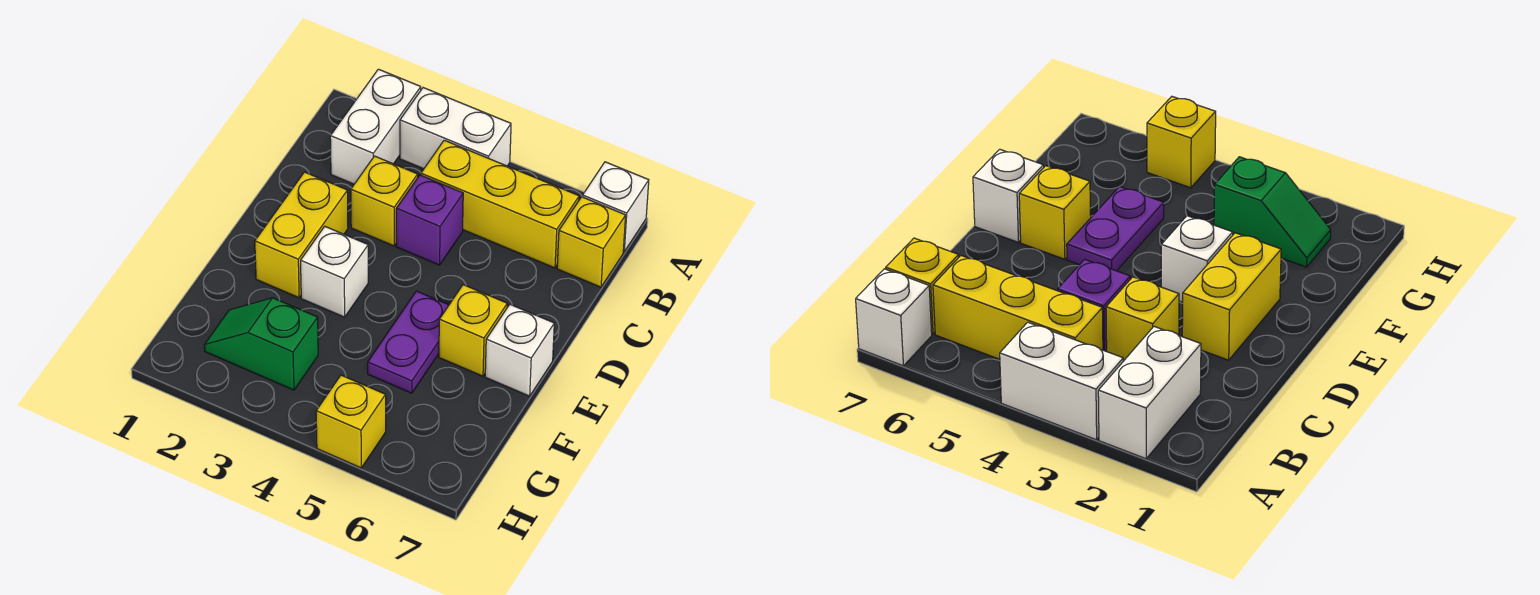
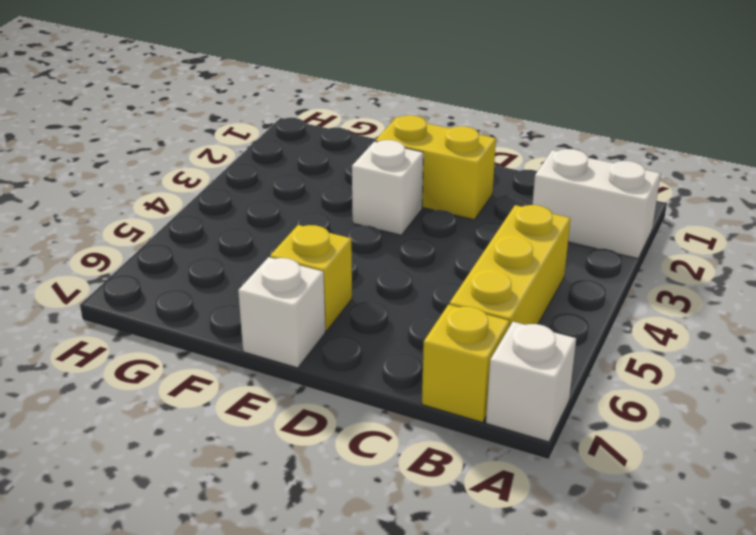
none -> white brick A3:A4 level 1
none -> yellow brick C3 level 1
none -> purple brick C4 level 1

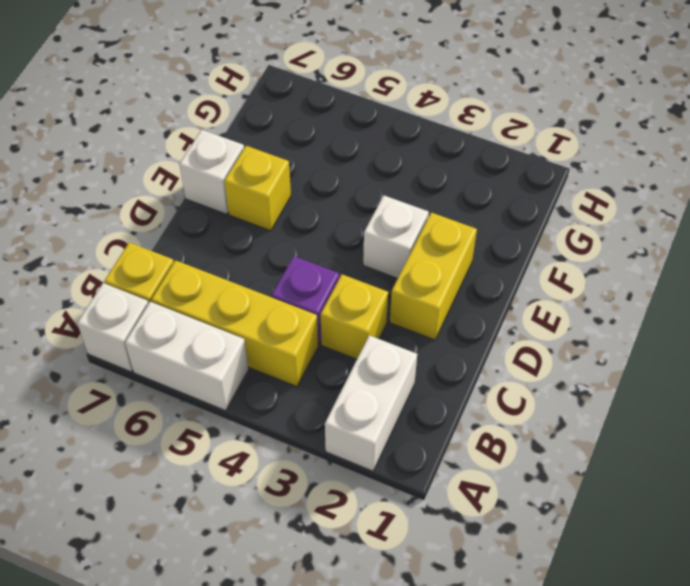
white brick A5:A6 level 1 -> white brick A3:A4 level 1
none -> purple plate E5:F5 level 1
none -> green slope G2:G3 level 1 top 3
none -> yellow brick H5 level 1

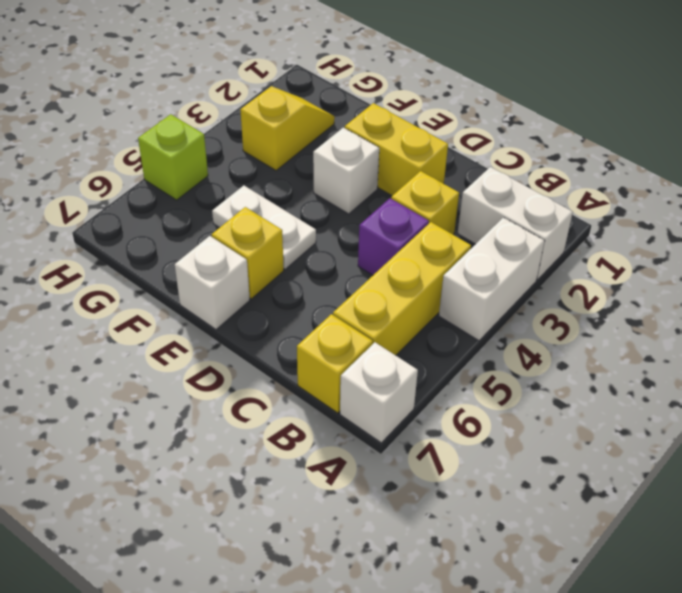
white plate E5:F5 level 1 -> purple plate E5:F5 level 1
yellow slope G2:G3 level 1 top 3 -> green slope G2:G3 level 1 top 3
lime brick H5 level 1 -> yellow brick H5 level 1

